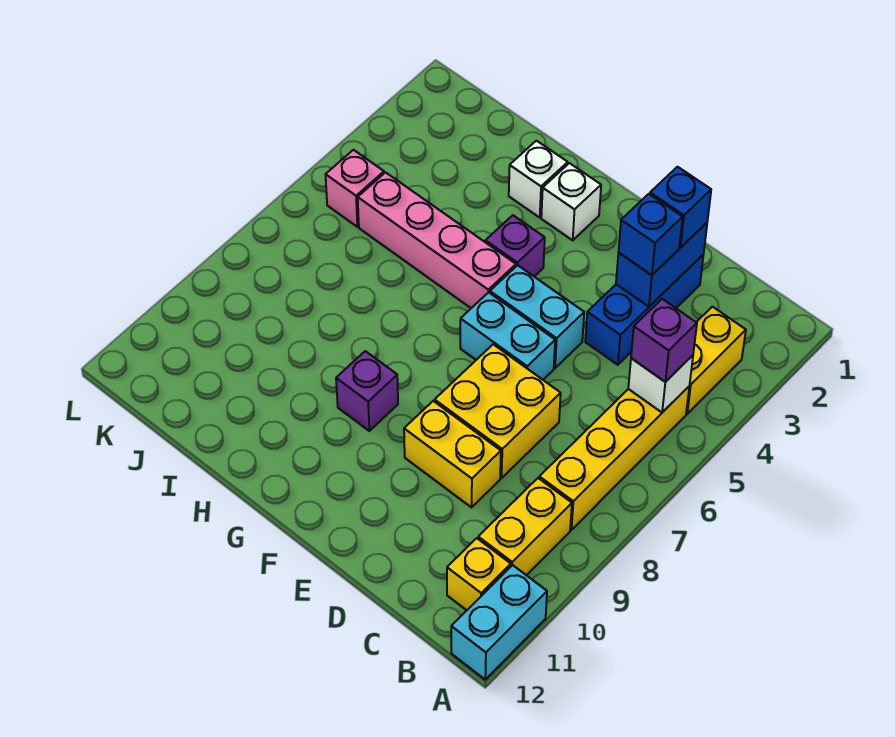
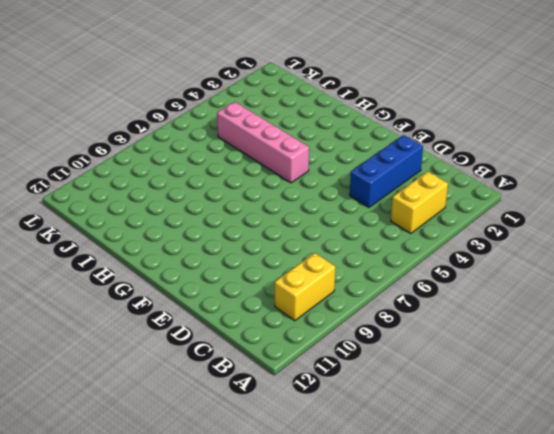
none -> cyan brick A11:A12 level 1
none -> yellow brick B5:B8 level 1
none -> yellow brick B11 level 1

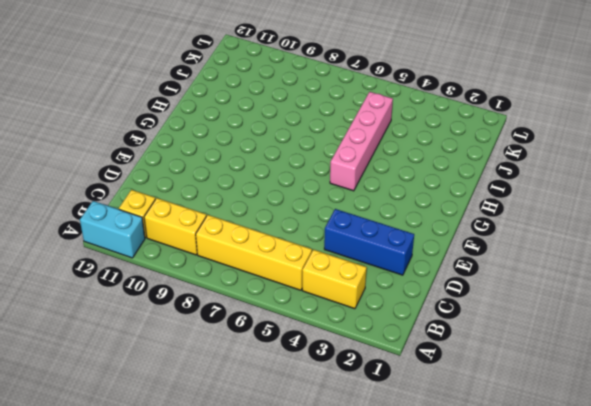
none -> yellow brick D7:E8 level 1
none -> yellow brick D9:E9 level 1
none -> cyan brick E5:F5 level 1

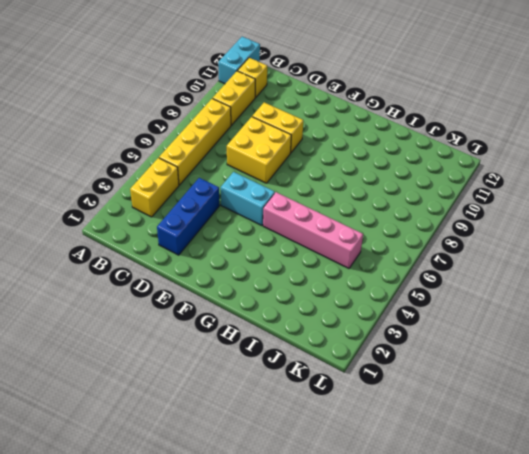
none -> cyan brick E6:F6 level 1
none -> white brick G2 level 1
none -> purple brick G4 level 1

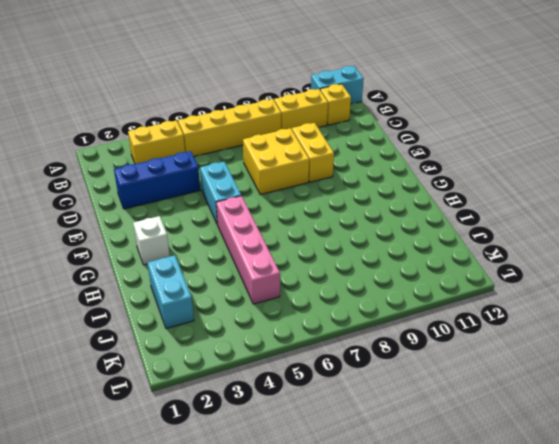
cyan brick I2:J2 level 1 -> cyan brick E6:F6 level 1
none -> purple brick G4 level 1
none -> purple brick G9 level 1
none -> white brick H2 level 1

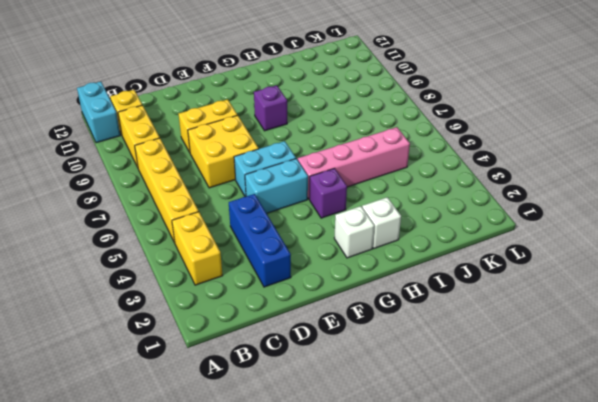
none -> pink brick K5 level 1
none -> white brick B5 level 2
none -> blue brick D2:D3 level 2

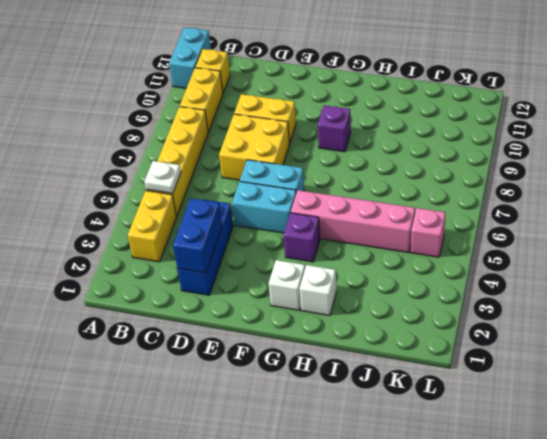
white plate B5 level 2 -> white brick B5 level 2
none -> purple brick B5 level 3
none -> blue brick D2 level 3
none -> blue brick D3 level 3

